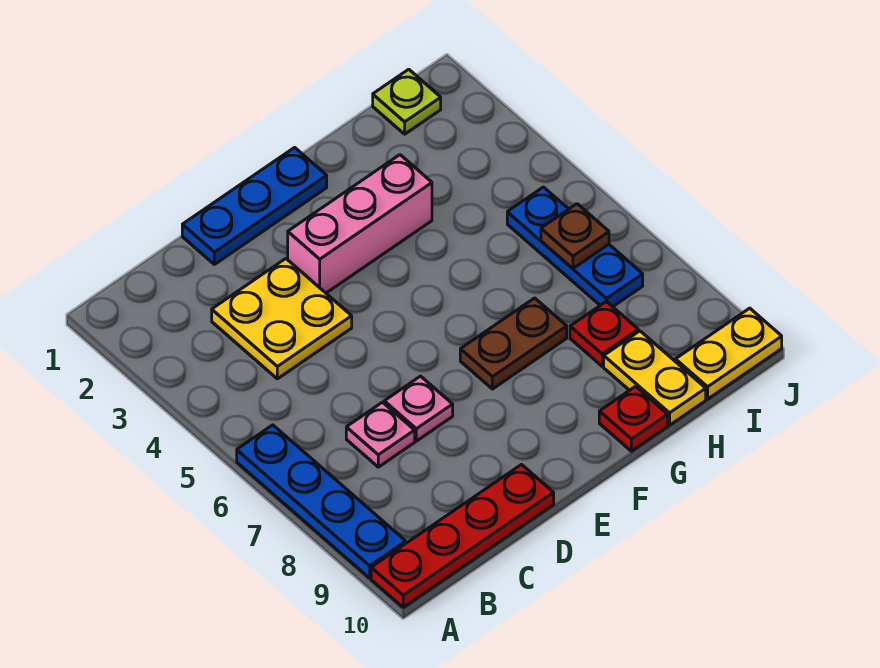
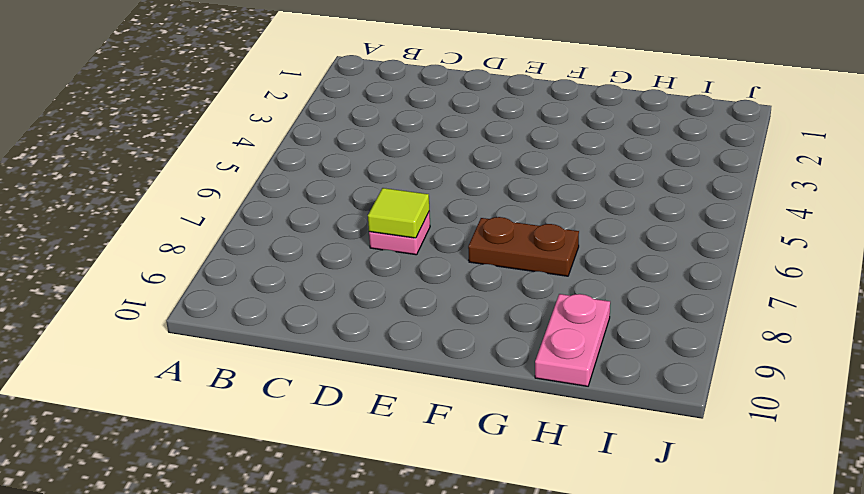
lime tile D7 level 2 -> none
pink plate H9:H10 level 1 -> yellow plate H9:H10 level 1
none -> blue plate A6:A9 level 1
none -> red plate A10:D10 level 1
none -> yellow plate C3:D4 level 1

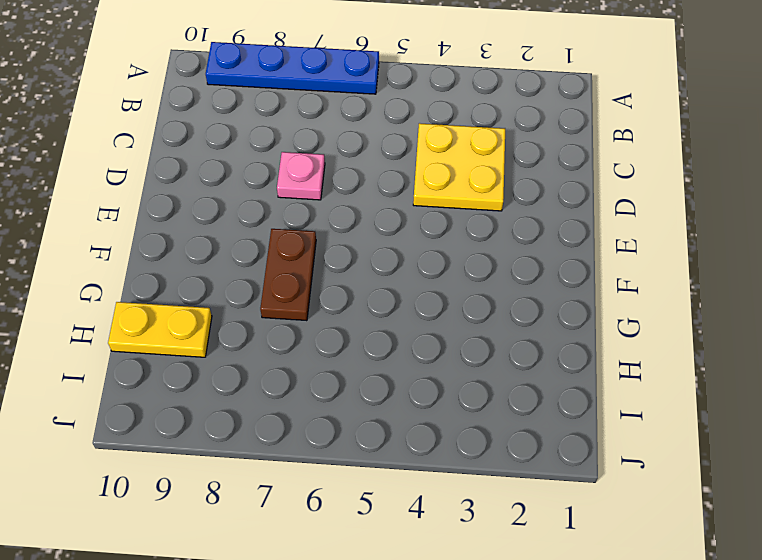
none -> red plate A10:D10 level 1
none -> pink plate C7 level 1
none -> blue plate D1:F1 level 1

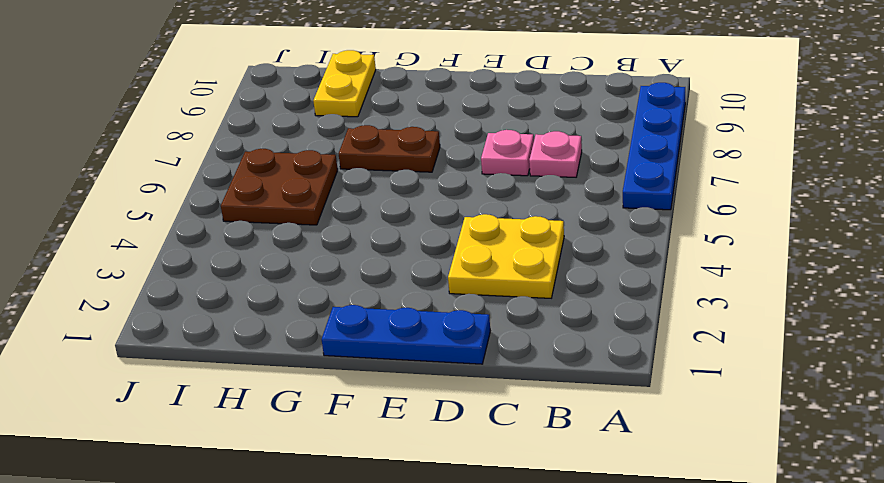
brown plate H5:I6 level 1 -> blue plate I5:I7 level 1
none -> red plate A10:D10 level 1
none -> pink brick E3:G3 level 1
none -> red plate G10 level 1

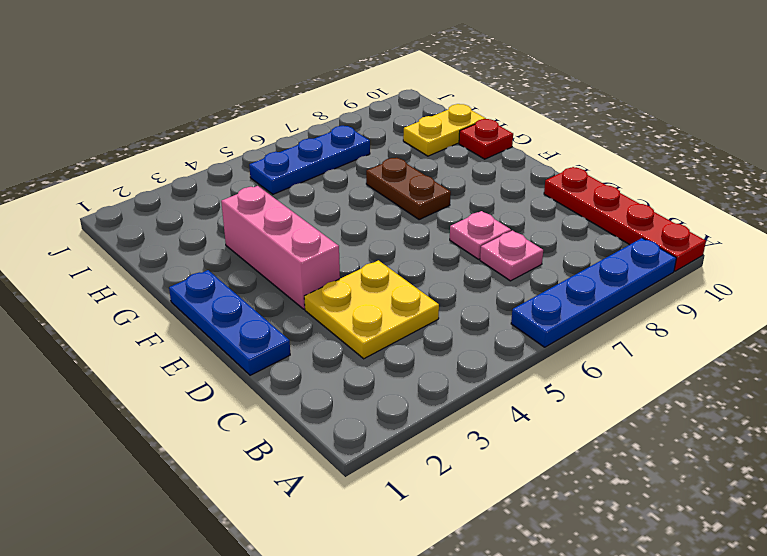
none -> red plate H8 level 1
none -> lime plate I1 level 1
none -> yellow plate I10:J10 level 1

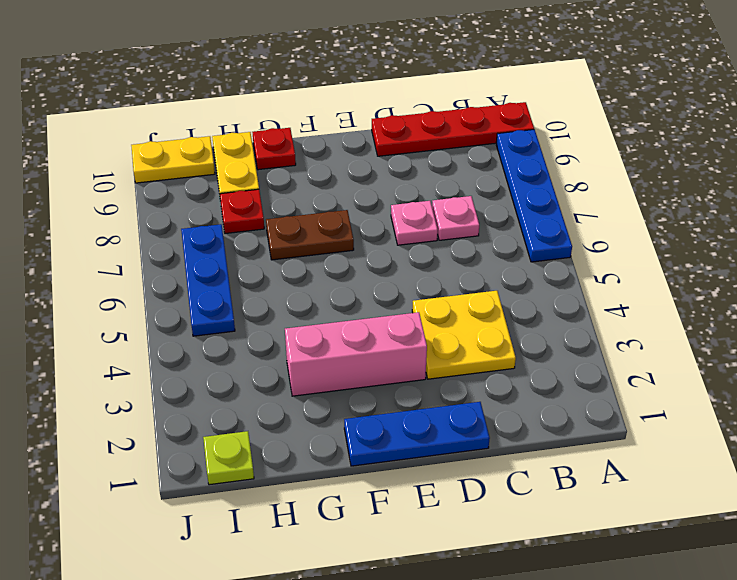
none -> brown plate I6 level 2

